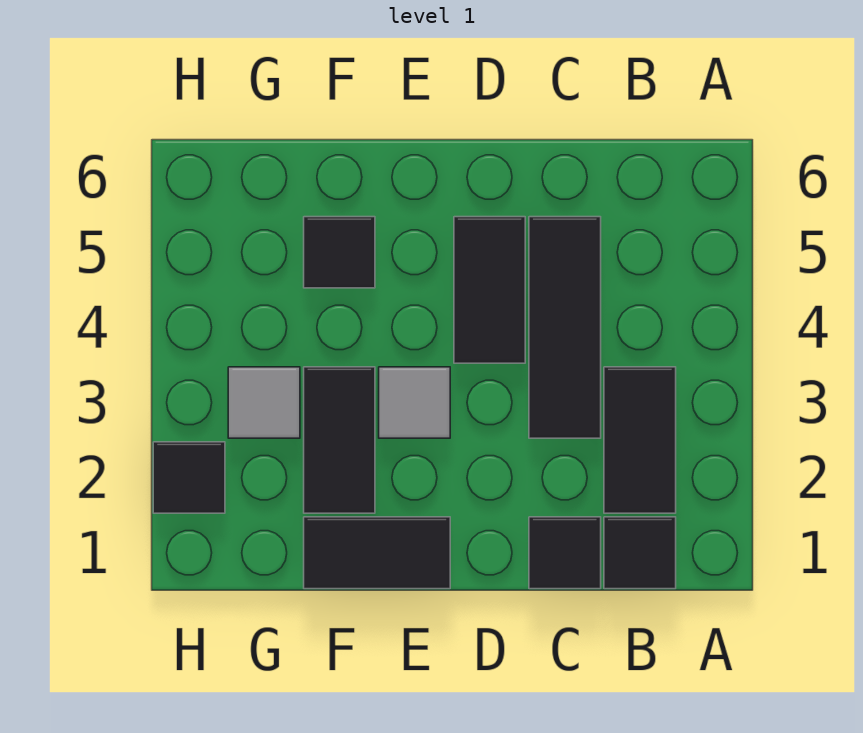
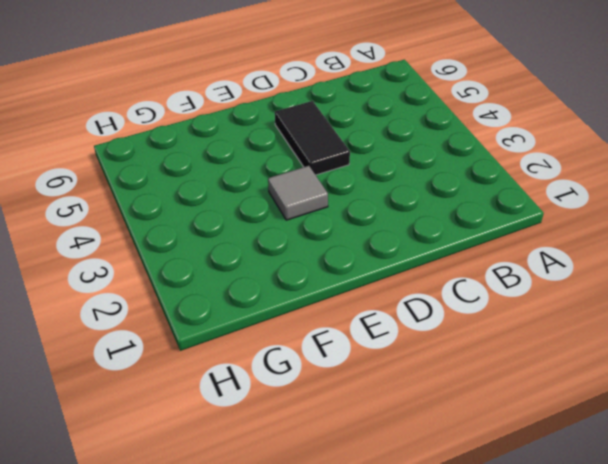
none -> black tile B1 level 1
none -> black tile B2:B3 level 1

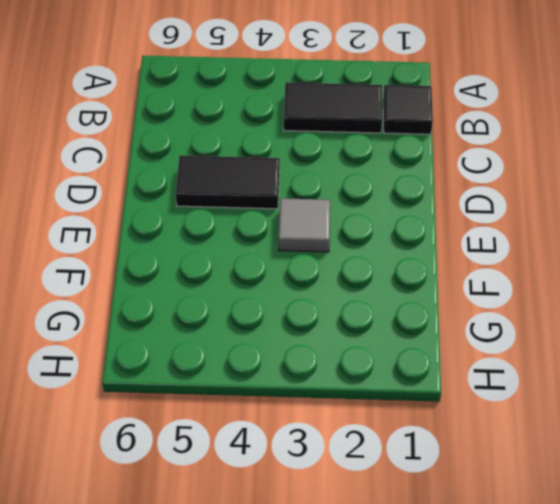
none -> black tile C1 level 1
none -> black tile C3:C5 level 1

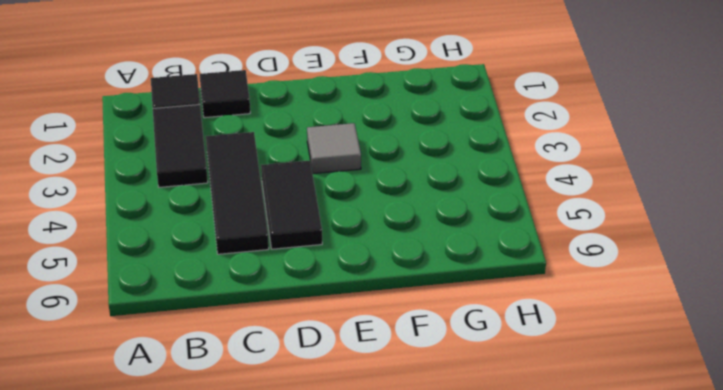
none -> black tile E1:F1 level 1
none -> black tile F2:F3 level 1

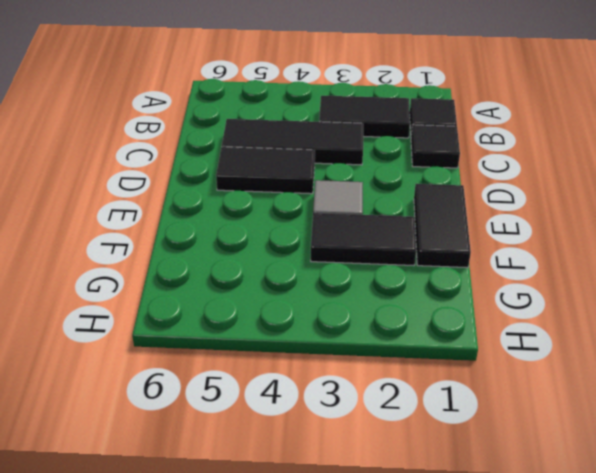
none -> black tile F5 level 1
none -> grey tile G3 level 1

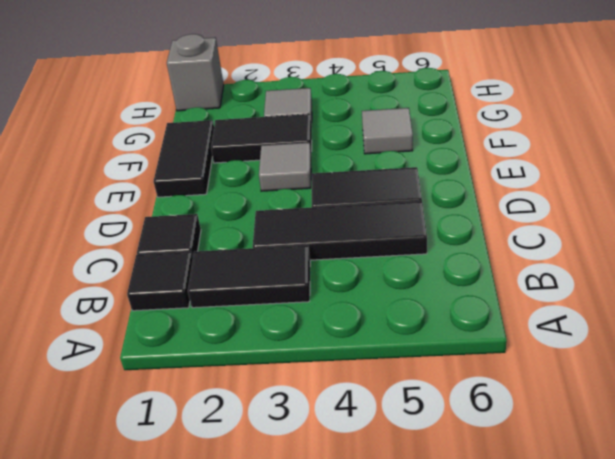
grey tile F5 level 1 -> black tile F5 level 1
grey brick H1 level 1 -> none
none -> black tile H2 level 1

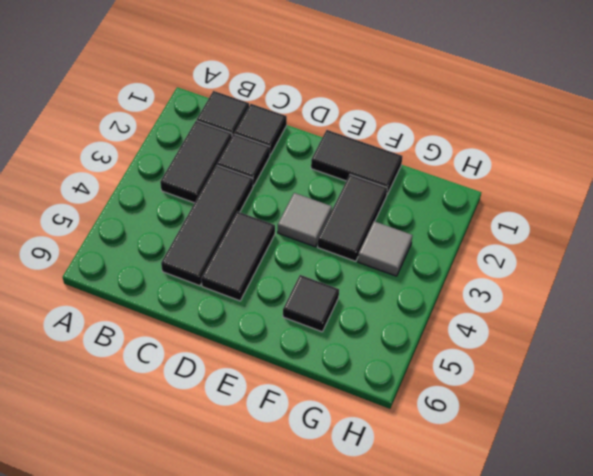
black tile C2 level 1 -> black tile H2 level 1

